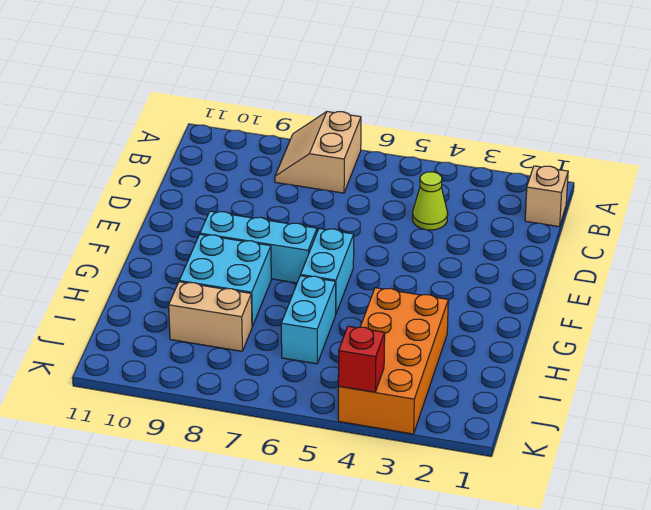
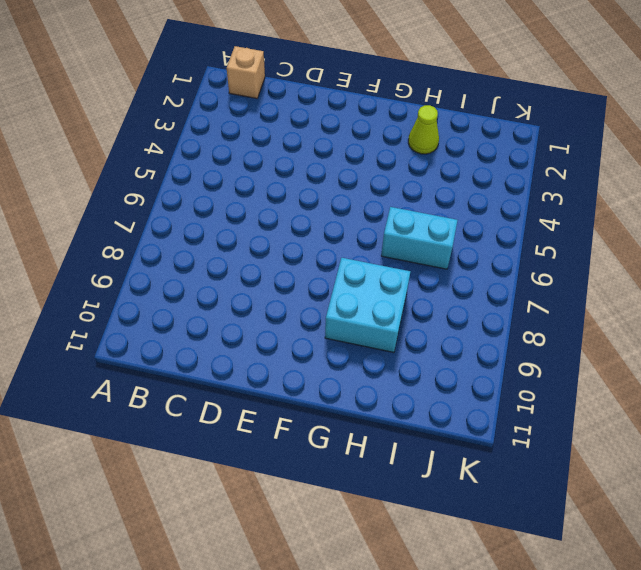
lime cone H2 level 1 -> lime cone C4 level 1
none -> tan slope A7:B8 level 1 top 7
none -> cyan brick F6:G6 level 1

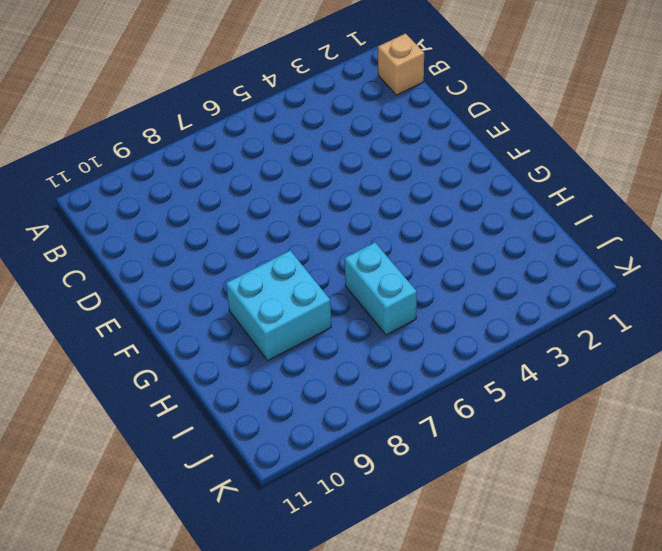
none -> tan slope A7:B8 level 1 top 7
none -> lime cone C4 level 1

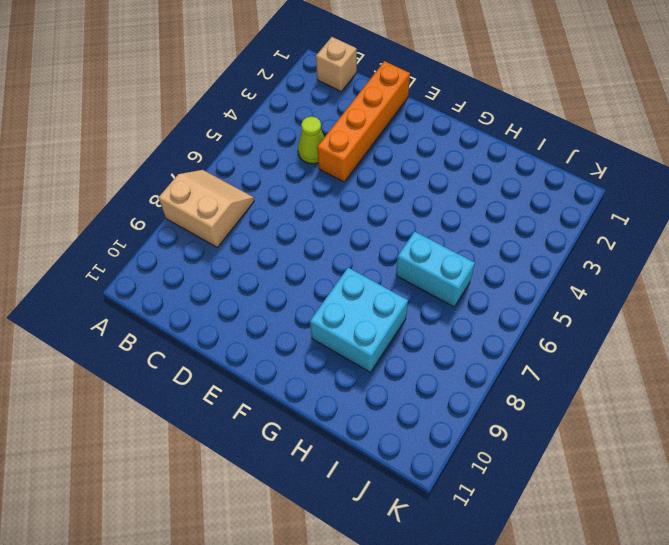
tan slope A7:B8 level 1 top 8 -> tan slope A7:B8 level 1 top 7
orange brick D1:D4 level 1 -> none
none -> cyan brick F6:G6 level 1
none -> cyan brick F7:F9 level 1

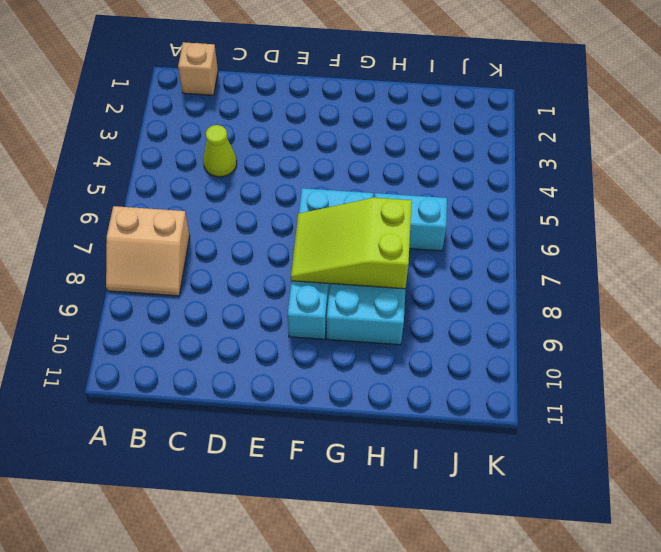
lime slope F7:H8 level 2 top H -> none
none -> orange brick H3:K4 level 1
none -> tan brick I8:I9 level 1

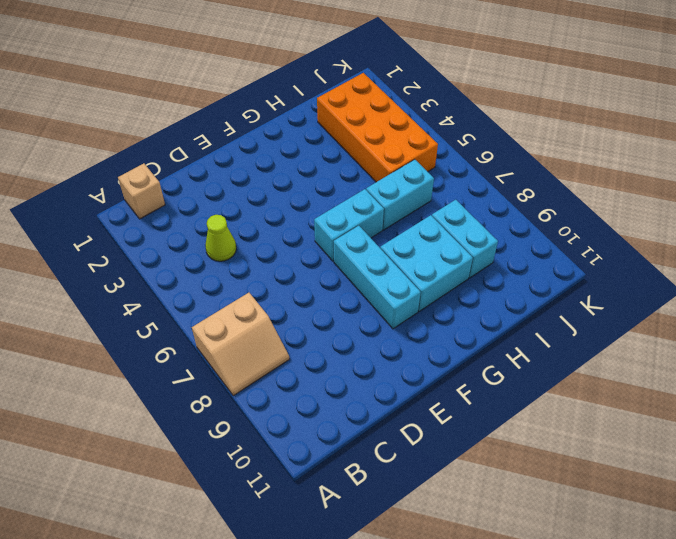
orange brick I2:J5 level 1 -> orange brick H3:K4 level 1
cyan brick I8:I9 level 1 -> tan brick I8:I9 level 1
none -> red brick K4 level 2

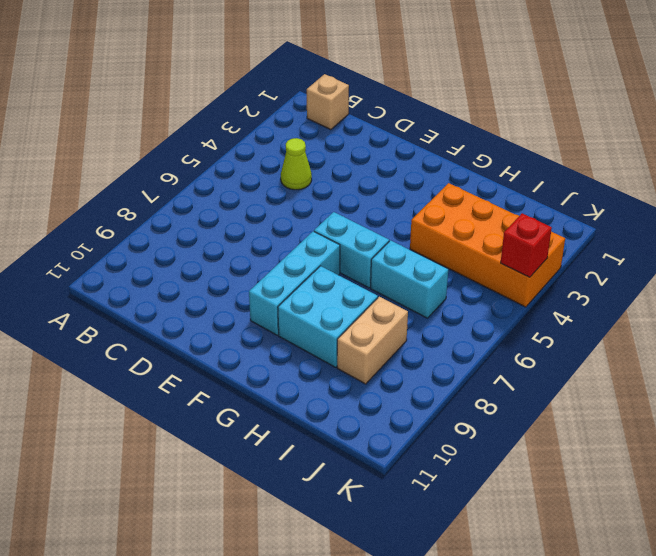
none -> tan slope A7:B8 level 1 top 7

